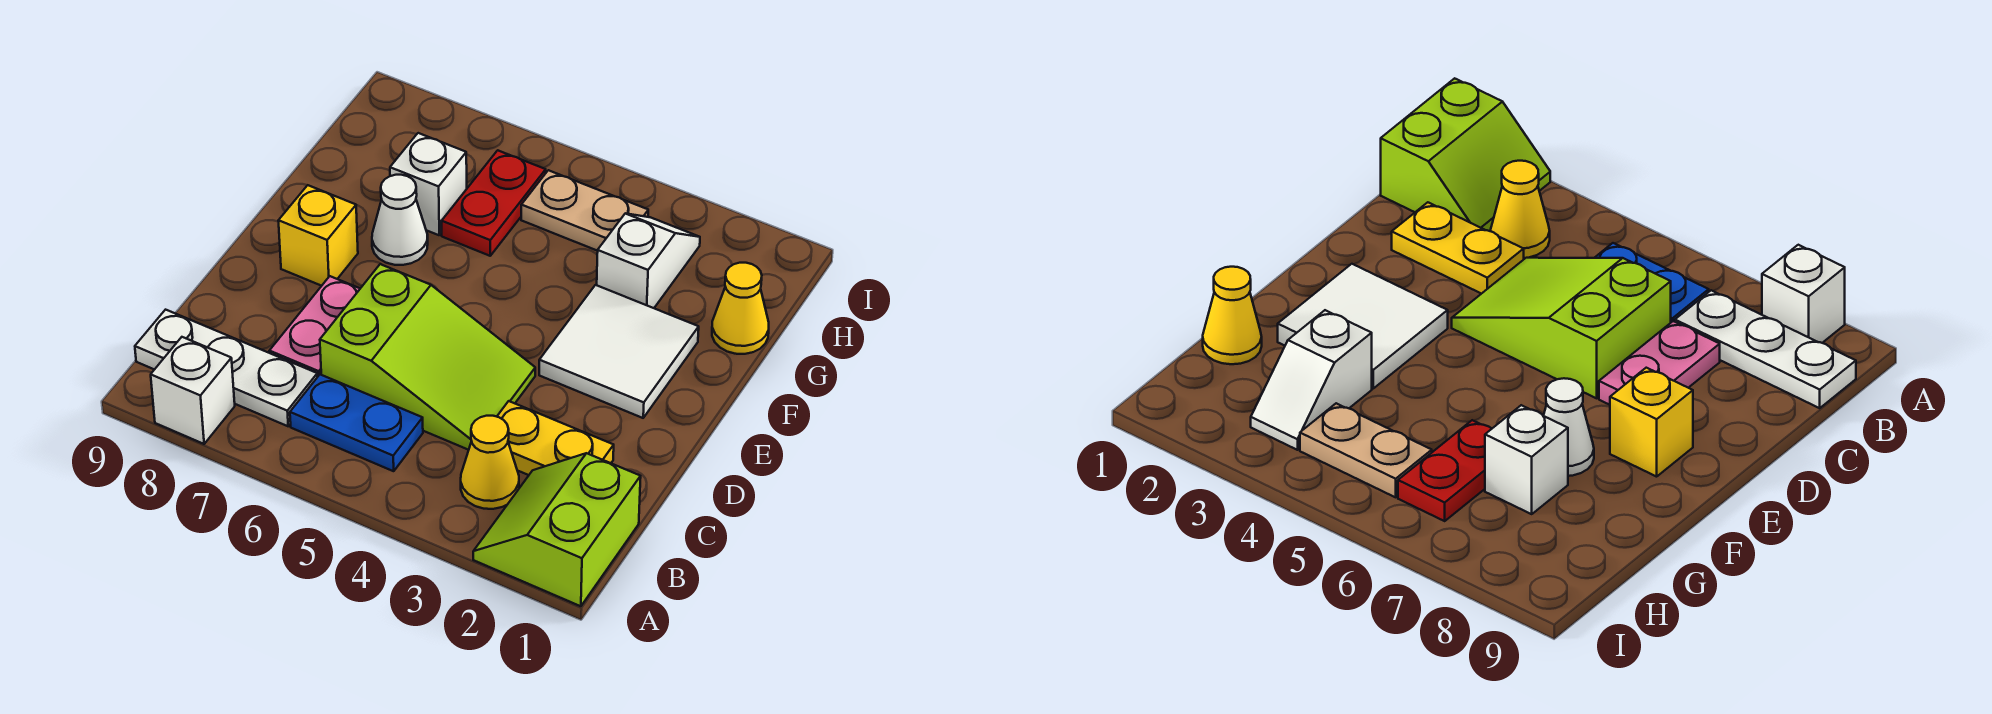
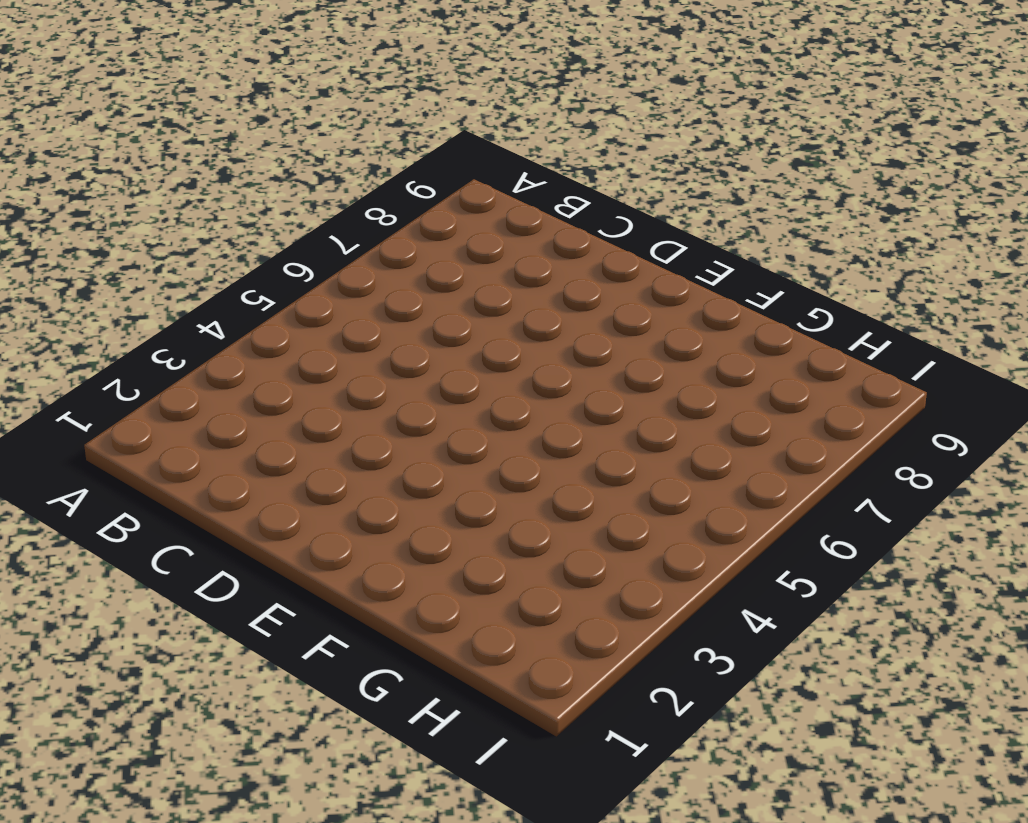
none -> lime slope A1:B2 level 1 top 1
none -> white brick A8 level 1
none -> yellow cone B3 level 1

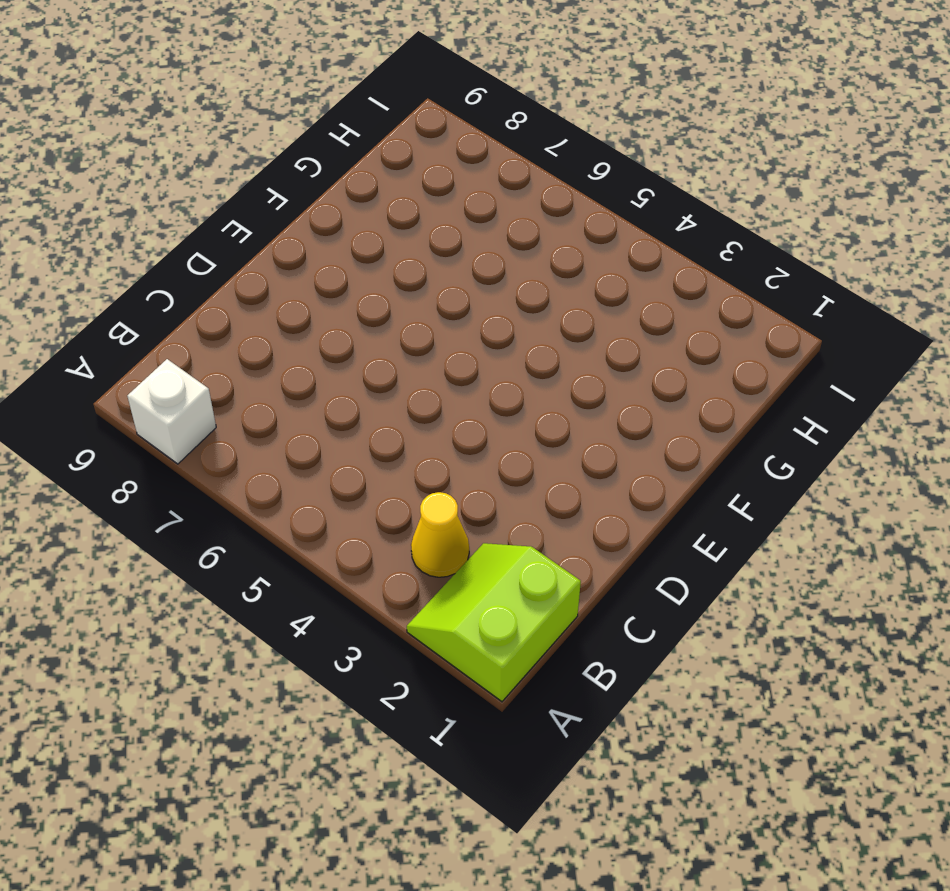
none -> blue plate B5:B6 level 1
none -> white plate B7:B9 level 1
none -> yellow plate C2:C3 level 1

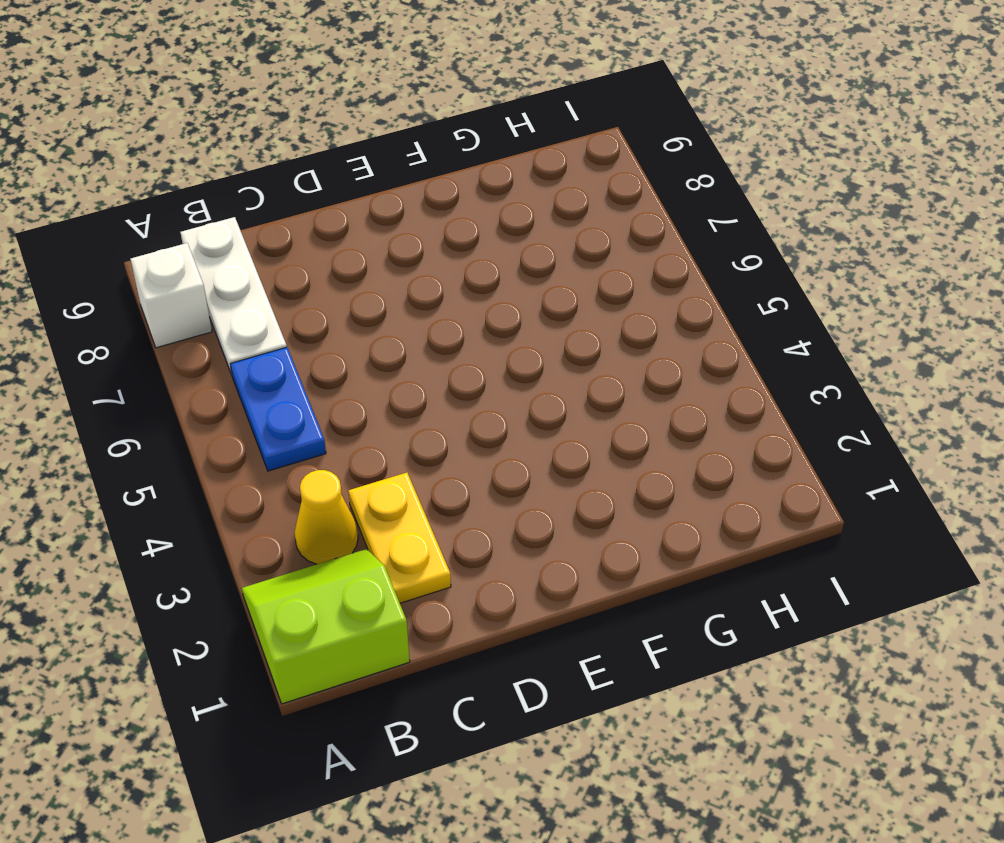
none -> lime slope C4:D6 level 1 top 6
none -> pink plate C7:D7 level 1
none -> white tile E2:F3 level 1

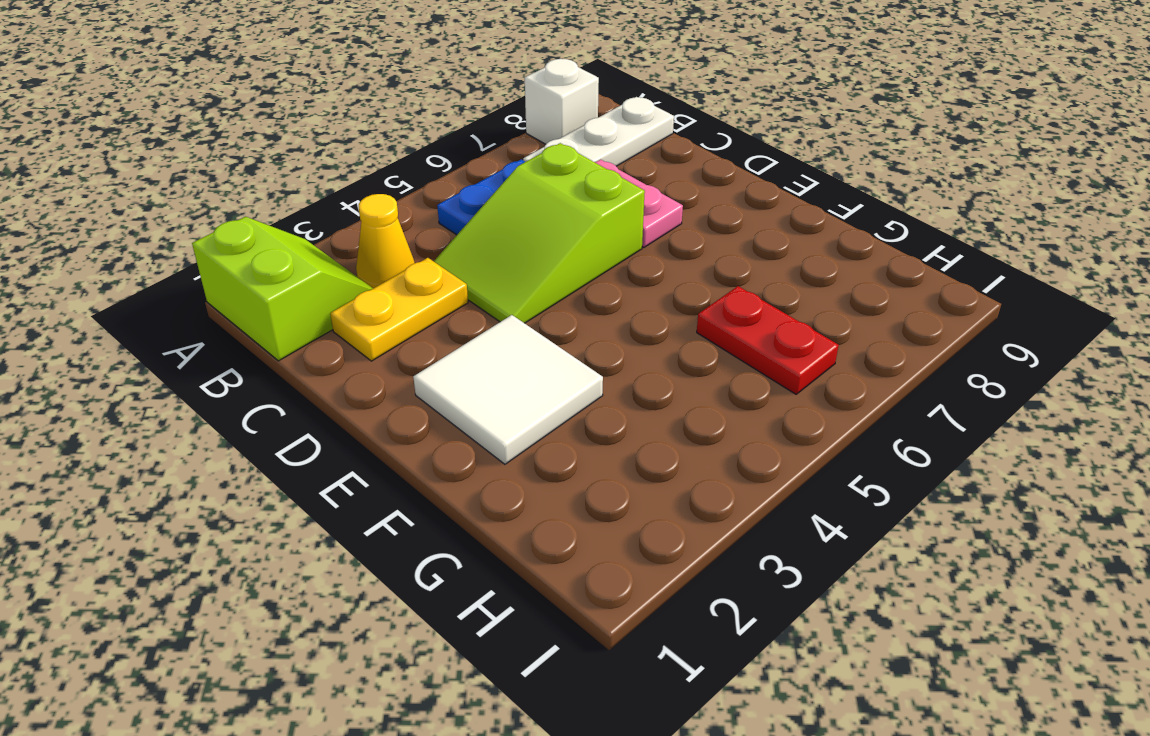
none -> yellow brick E8 level 1
none -> white cone F7 level 1
none -> yellow cone G1 level 1

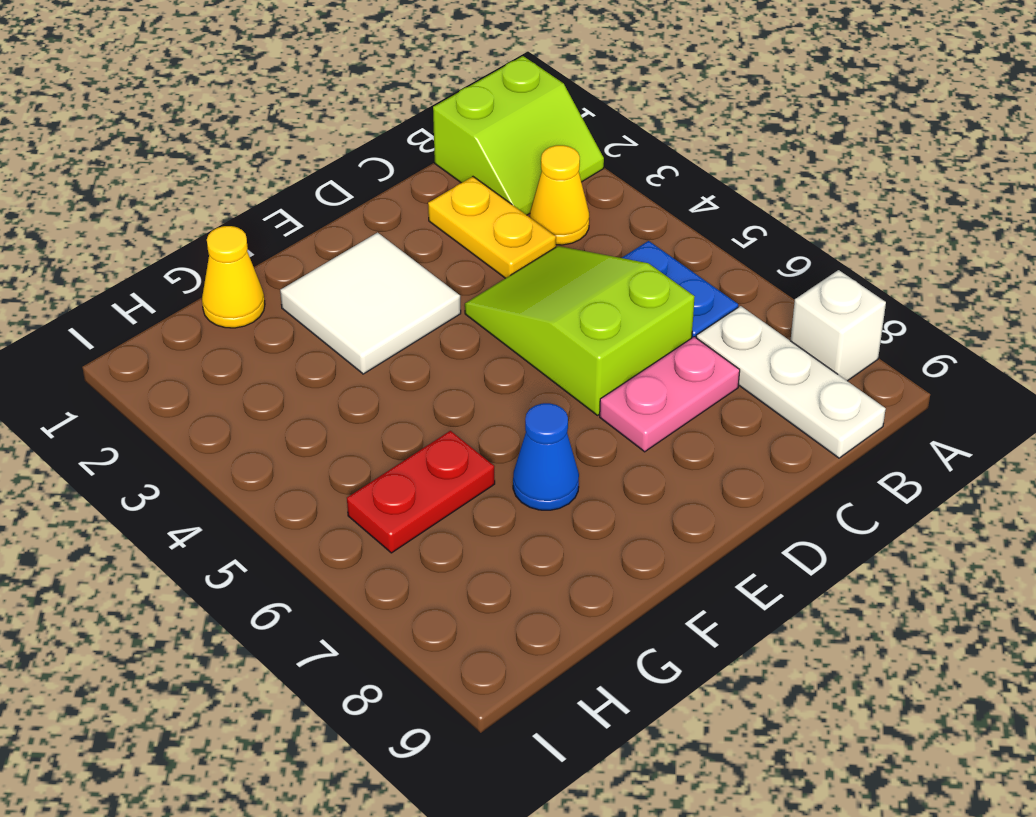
blue cone F7 level 1 -> white cone F7 level 1
none -> yellow brick E8 level 1
none -> white slope G3:H3 level 1 top G
none -> white brick G7 level 1

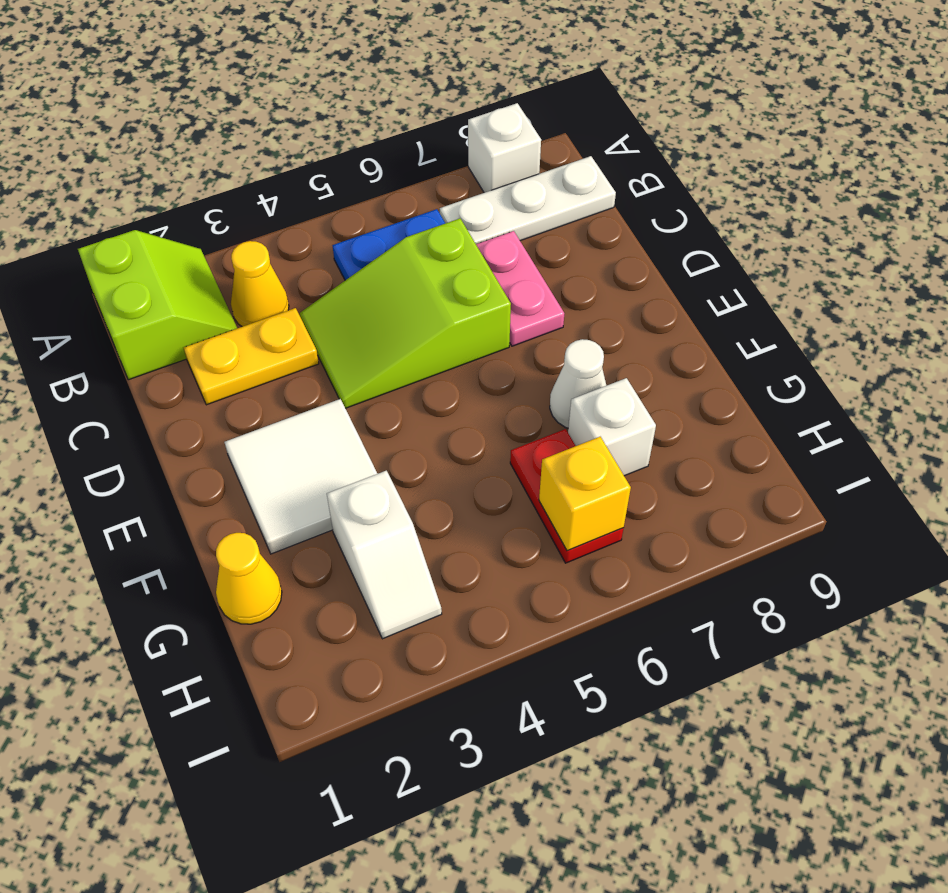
yellow brick H6 level 2 -> yellow brick E8 level 1
none -> tan plate H4:H5 level 1

